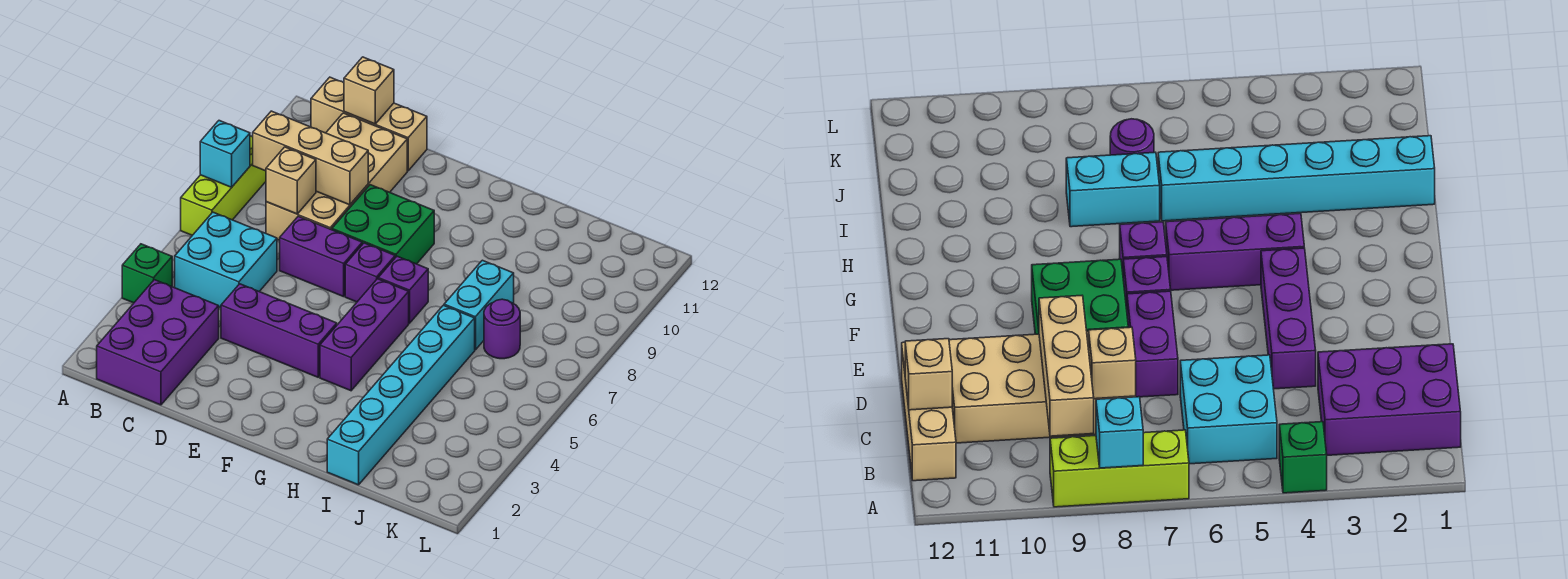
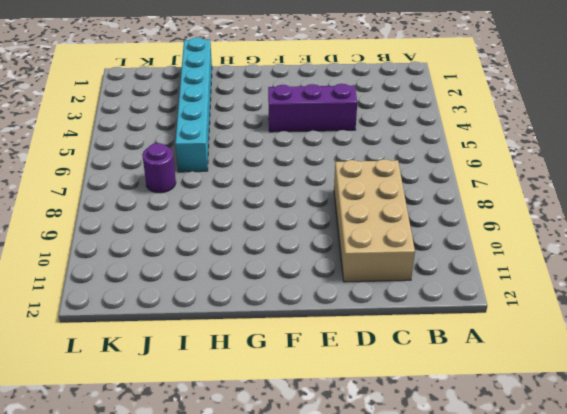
none -> green brick A4 level 1
none -> lime brick A7:A9 level 1
none -> purple brick B1:C3 level 1

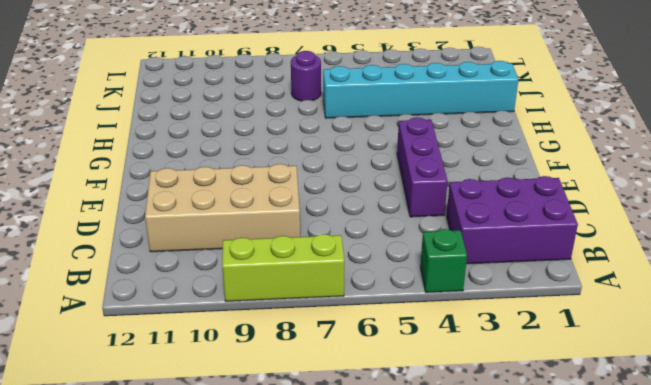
none -> cyan brick B5:C6 level 1
none -> tan brick B12:D12 level 1
none -> purple brick D7:E7 level 1

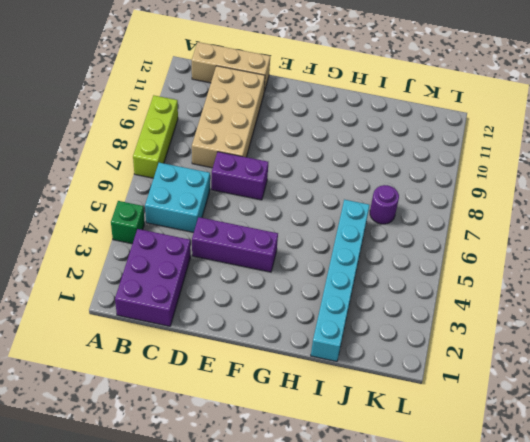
none -> green brick E8:F9 level 1
none -> purple brick F7 level 1
none -> purple brick G4:G6 level 1

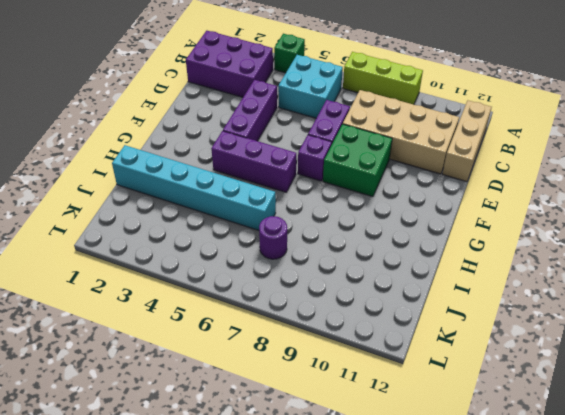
none -> purple brick G7 level 1
none -> cyan brick I7:I8 level 1
none -> cyan brick A8 level 2

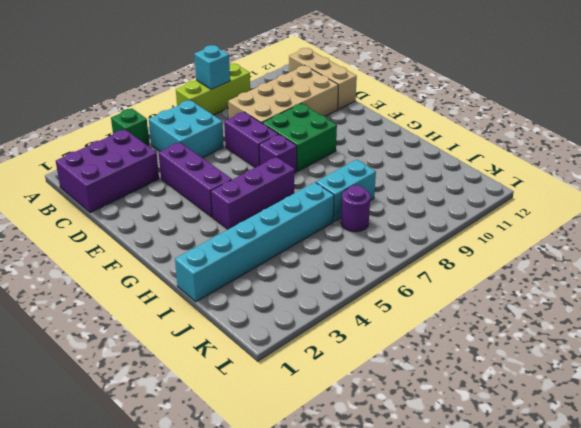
none -> purple brick G7 level 1
none -> tan brick B9:D9 level 2
none -> tan brick C8 level 2

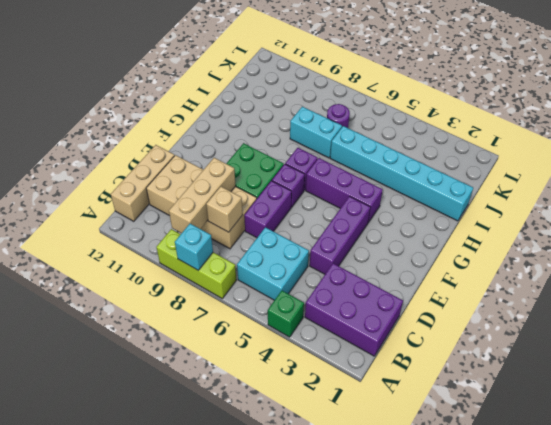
none -> tan brick C12 level 2

